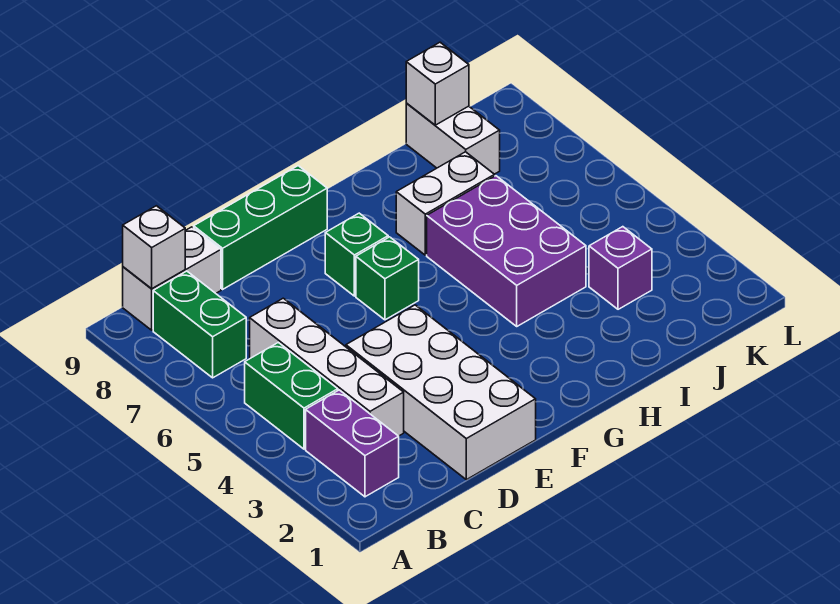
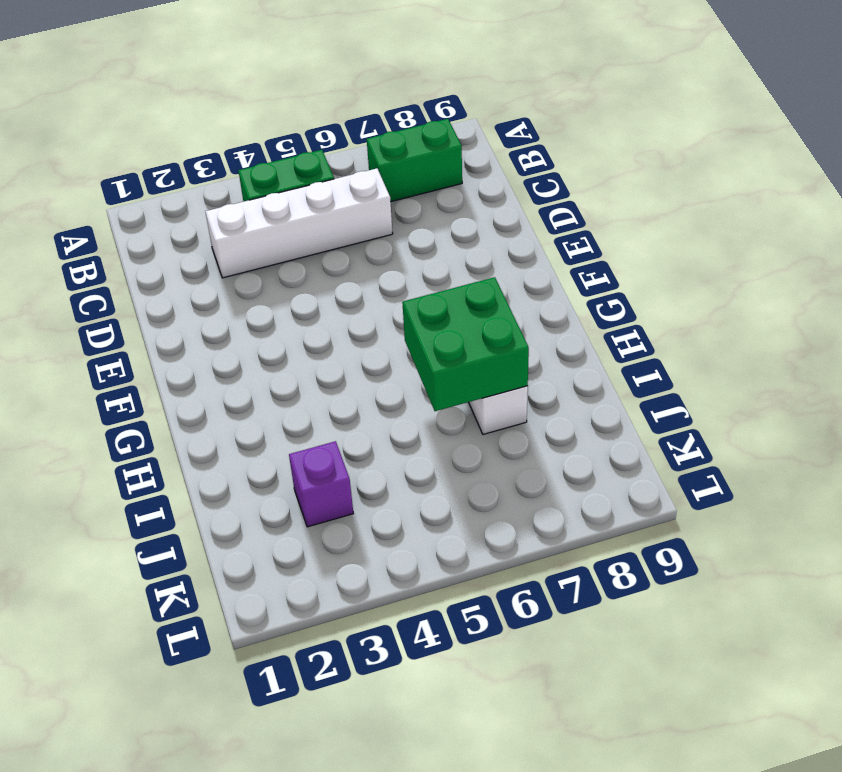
green brick H6:I7 level 2 -> none
none -> purple brick B2:B3 level 1
none -> white brick B9:C9 level 1
none -> white brick D1:E4 level 1

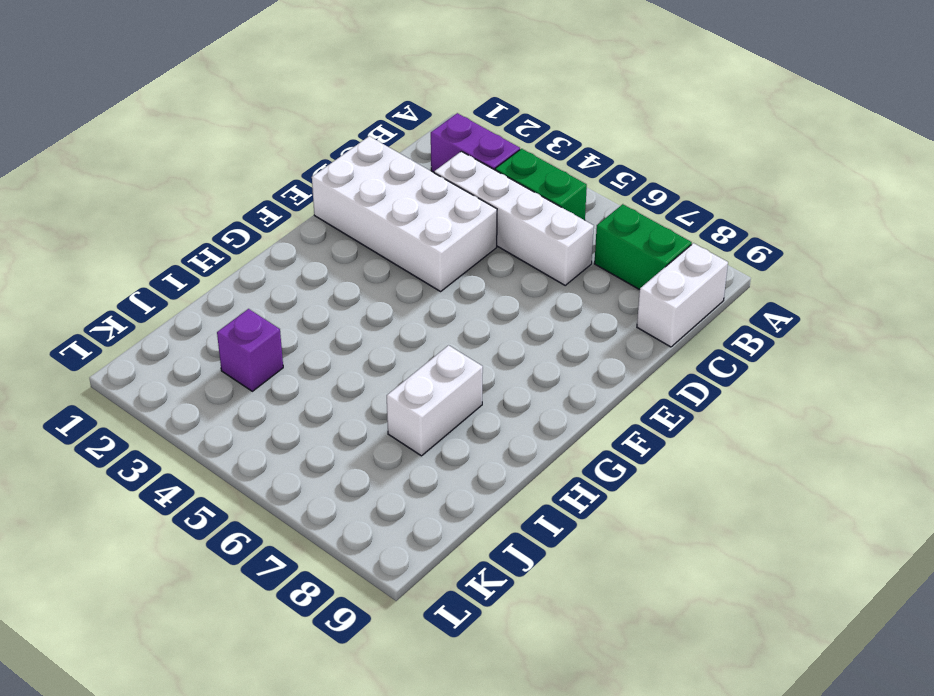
none -> green brick D9:F9 level 1
none -> green brick F6 level 1
none -> green brick F7 level 1

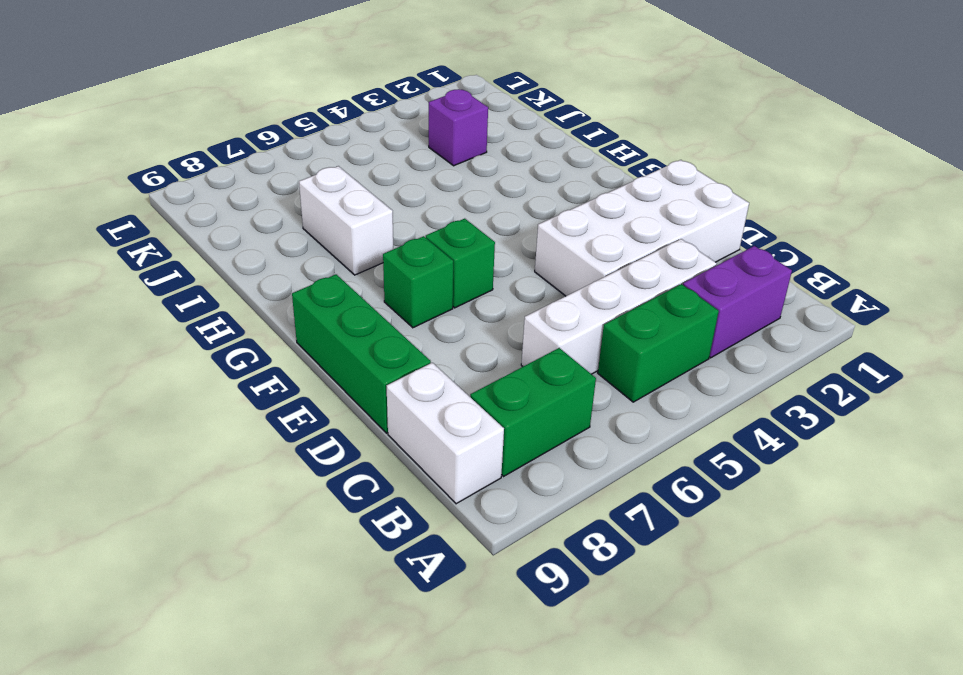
none -> purple brick H4:I6 level 1
none -> white brick J8:J9 level 1
none -> white brick B9 level 2

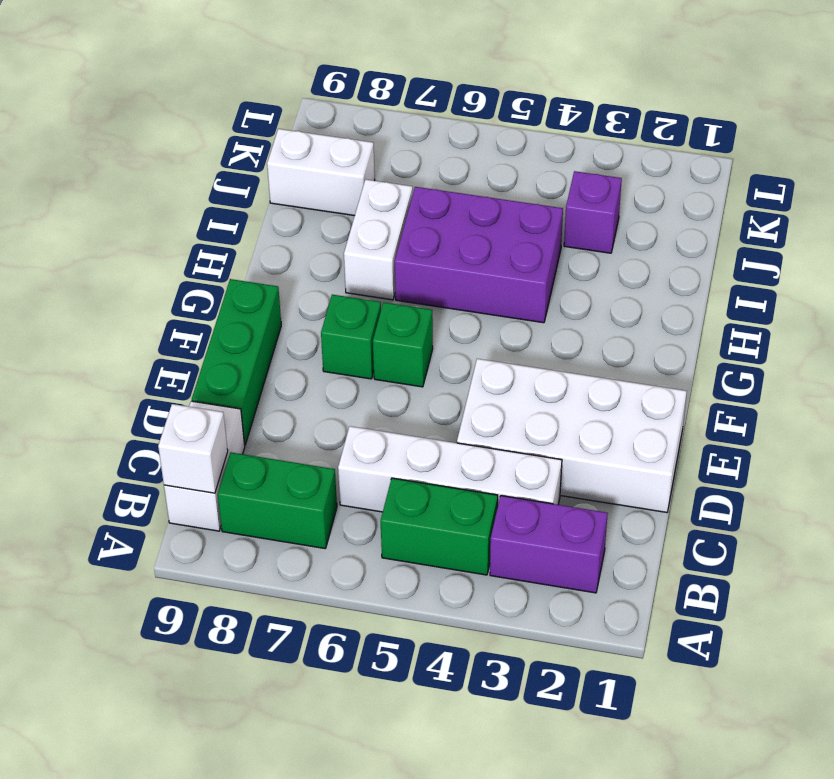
none -> white brick J9 level 2

